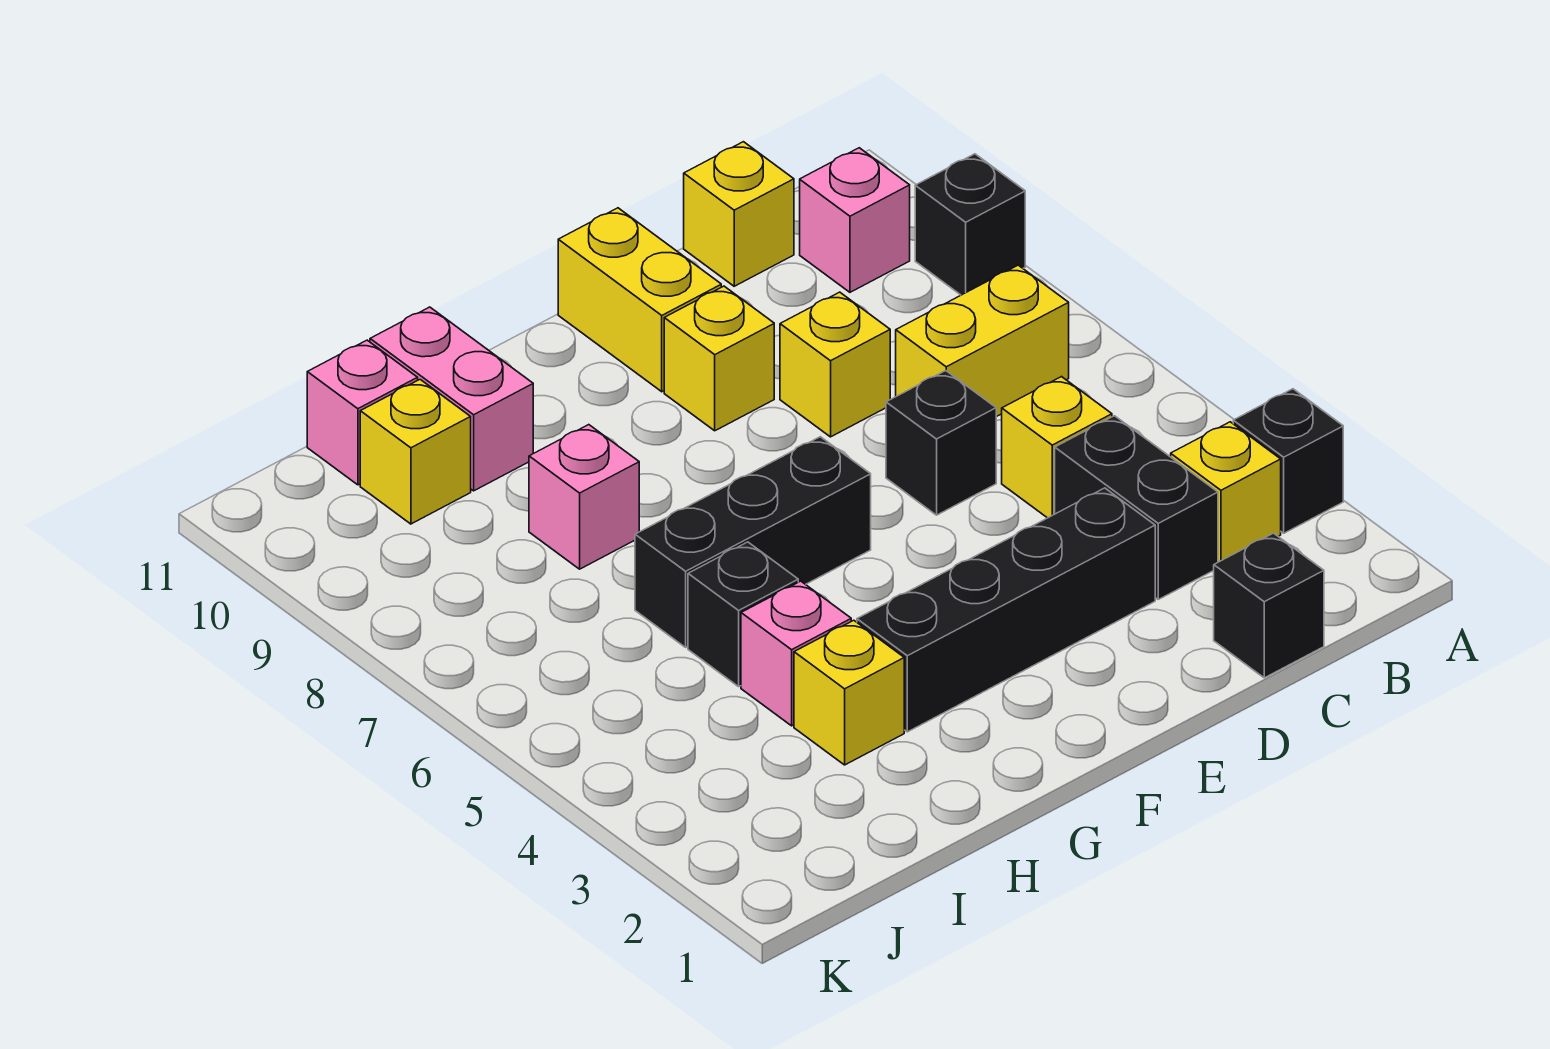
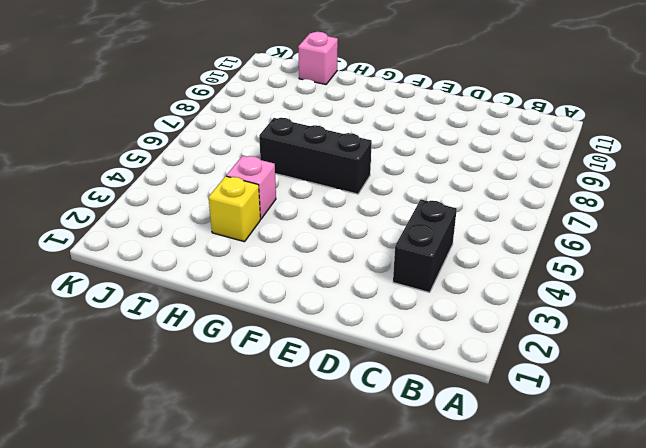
none -> black brick A3 level 1
none -> black brick A9 level 1
none -> yellow brick B3 level 1

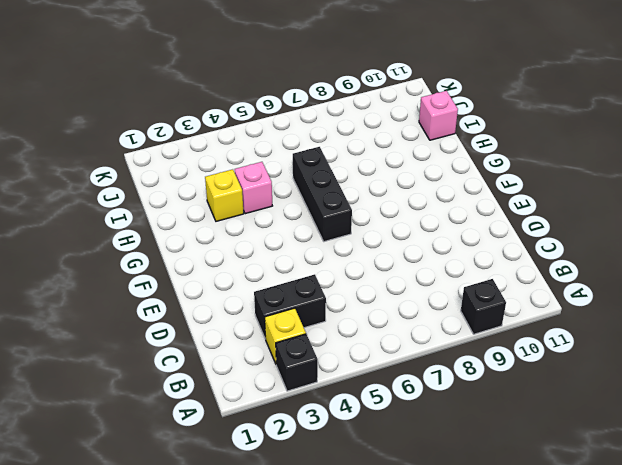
none -> yellow brick B7:C7 level 1
none -> pink brick B10 level 1
none -> black brick C1 level 1

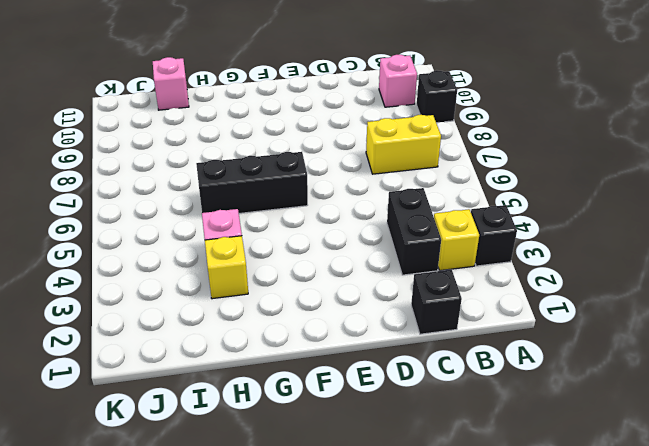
none -> yellow brick C5 level 1
none -> yellow brick C11 level 1
none -> black brick D3:G3 level 1

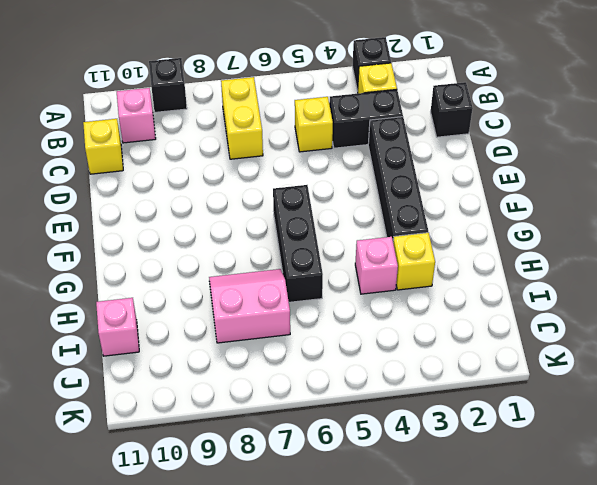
pink slope H7:I8 level 1 top I -> pink brick H8 level 1
none -> black brick D6 level 1
none -> yellow brick D8 level 1
none -> yellow brick E9 level 1

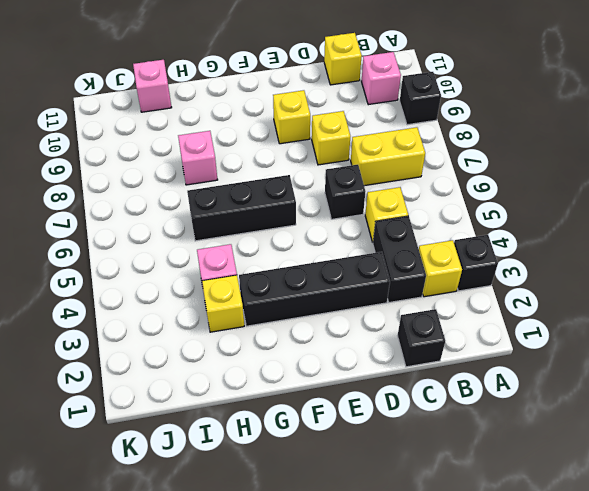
none -> yellow brick E10:E11 level 1
none -> black brick H5 level 1
none -> pink brick H10:H11 level 1

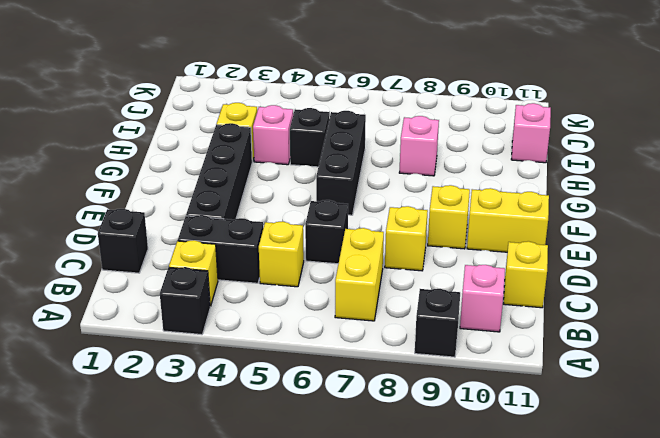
none -> pink brick H10:H11 level 1
none -> yellow brick I10 level 1

